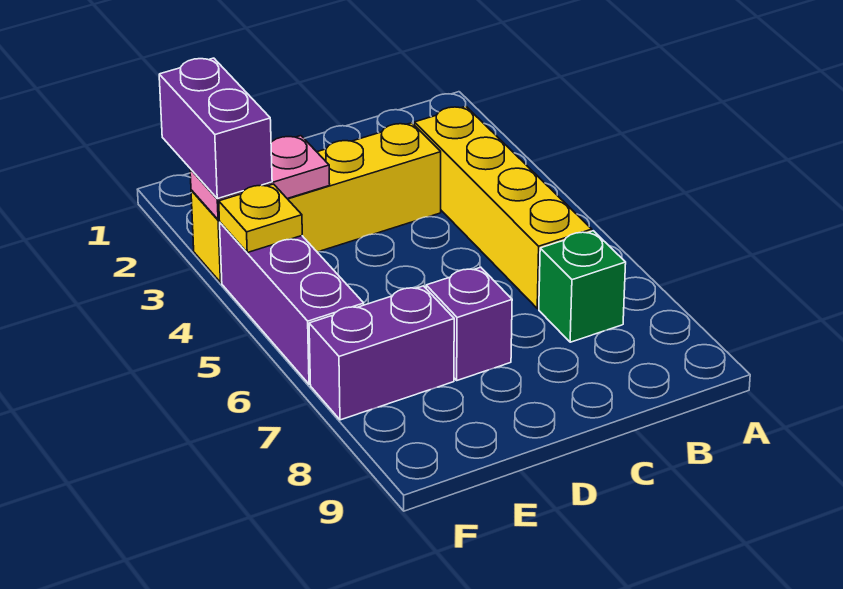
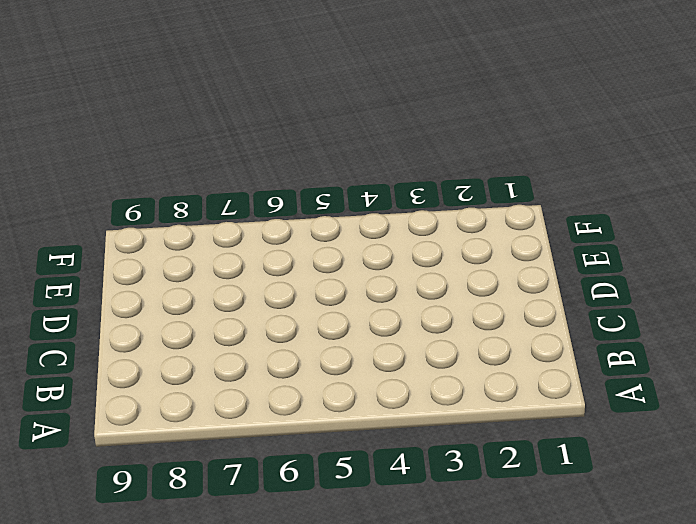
none -> yellow brick B3:B6 level 1
none -> green brick B7 level 1

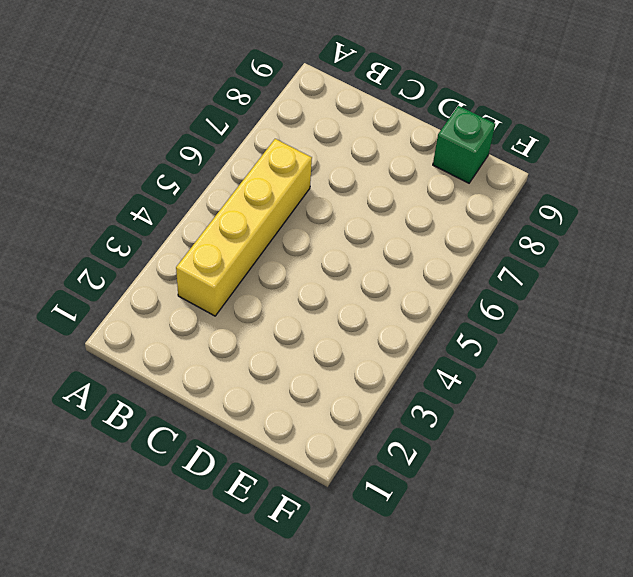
green brick E9 level 1 -> green brick B7 level 1
none -> yellow brick C3:F3 level 1
none -> purple brick D7 level 1

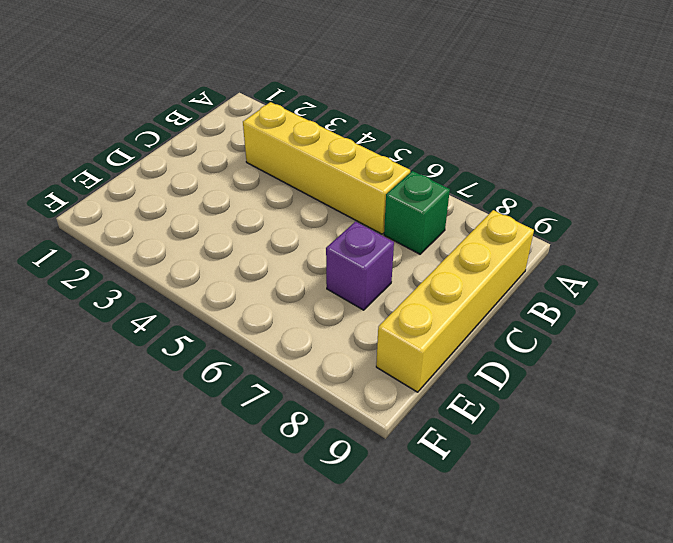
yellow brick B9:E9 level 1 -> yellow brick C3:F3 level 1
none -> purple brick E7:F7 level 1
none -> purple brick F4:F6 level 1

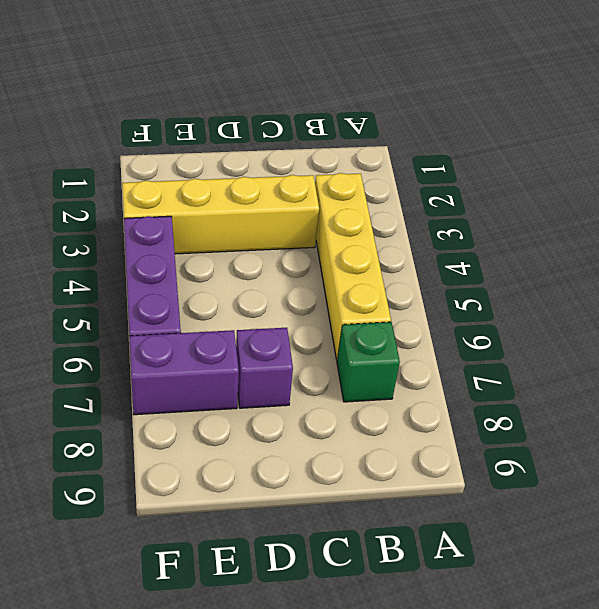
none -> pink plate E3:F3 level 2
none -> yellow plate F4 level 2

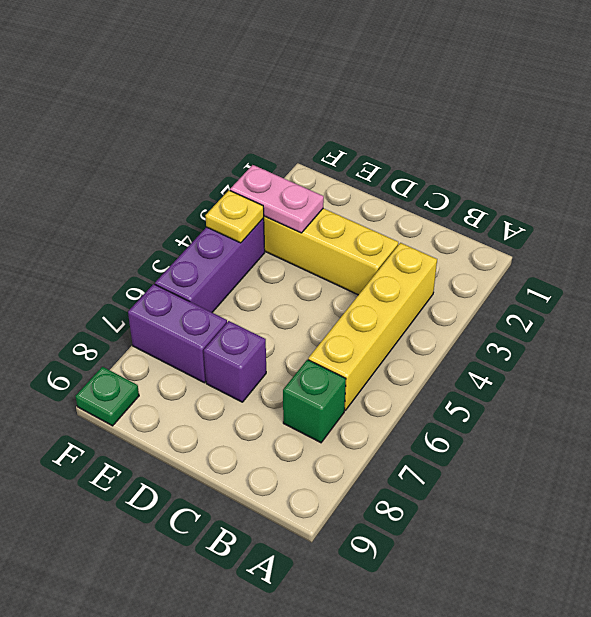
green plate F9 level 1 -> none
none -> purple brick F2:F3 level 3

